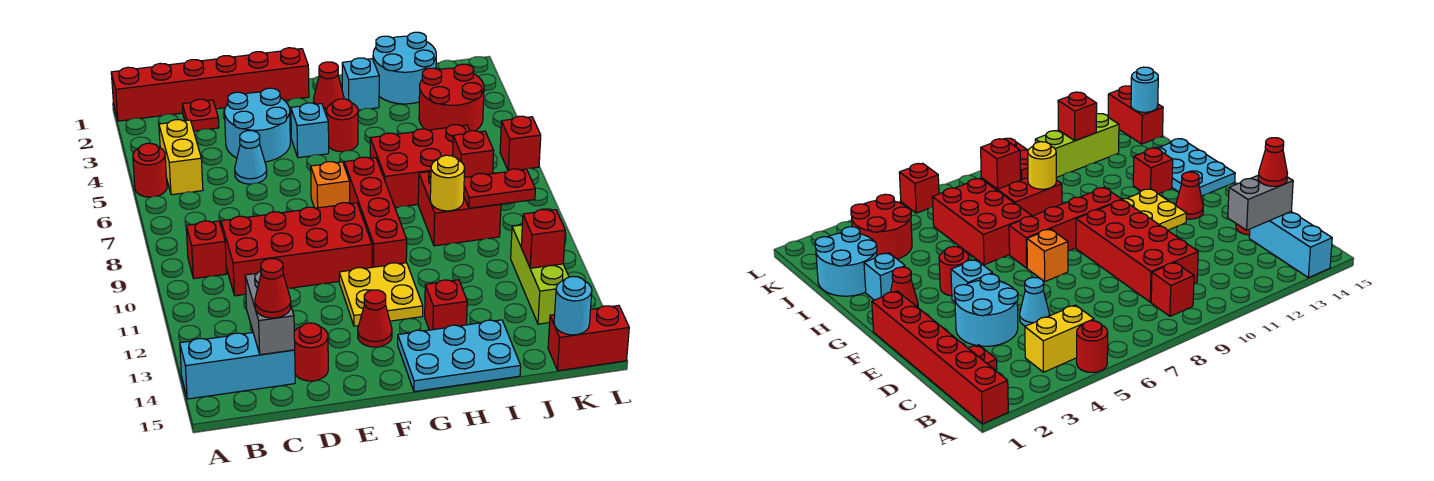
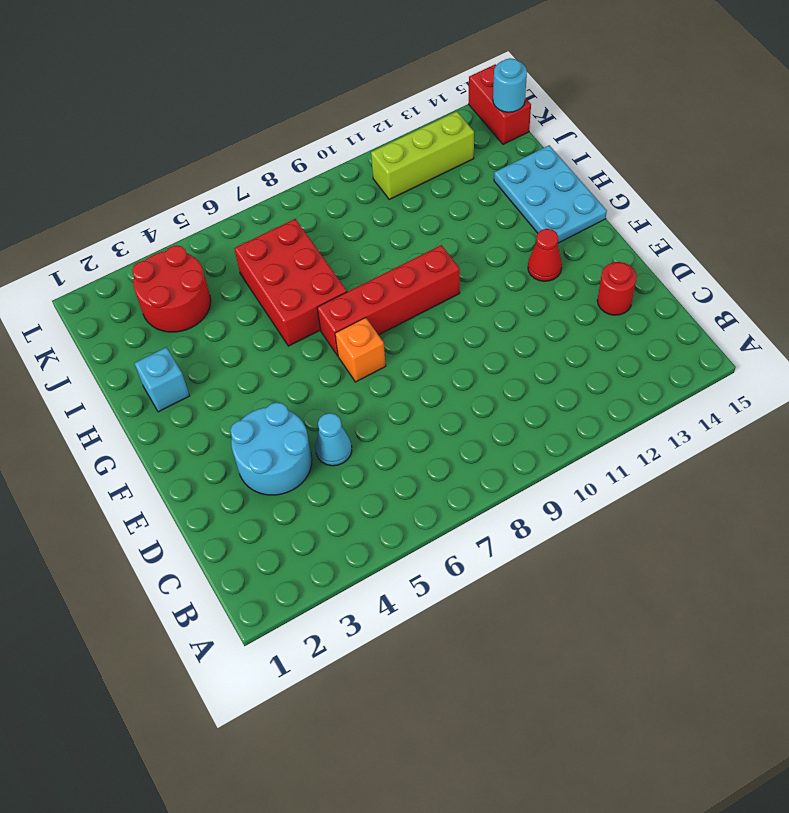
none -> red brick A1:F1 level 1
none -> red round brick A5 level 1
none -> cyan brick A14:C14 level 1
none -> yellow brick B4:B5 level 1

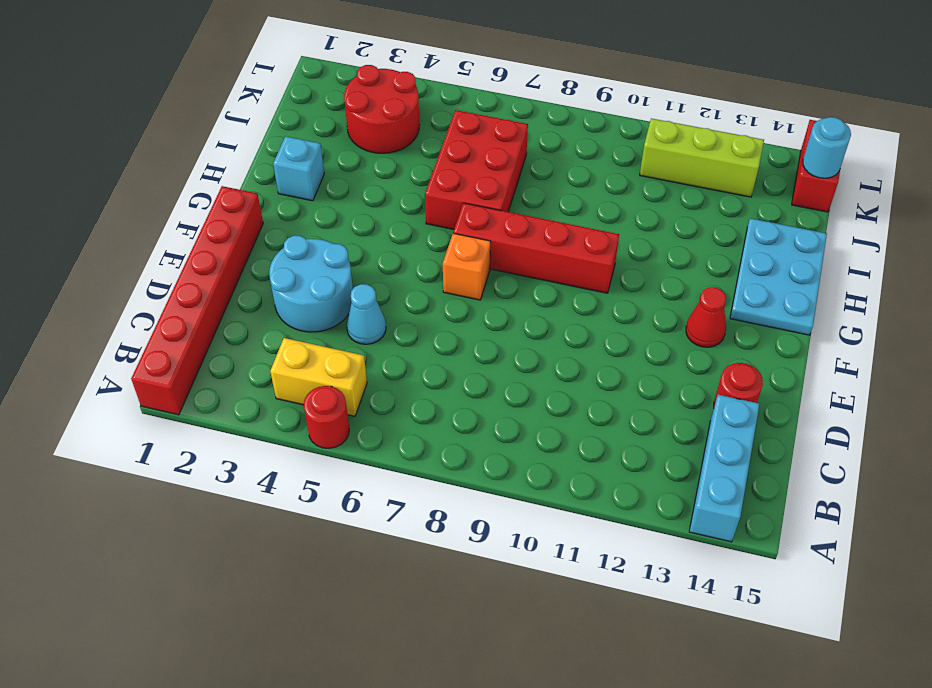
none -> red brick B9 level 1
none -> red plate C2 level 1
none -> red brick C9:F10 level 1
none -> cyan brick F4 level 1

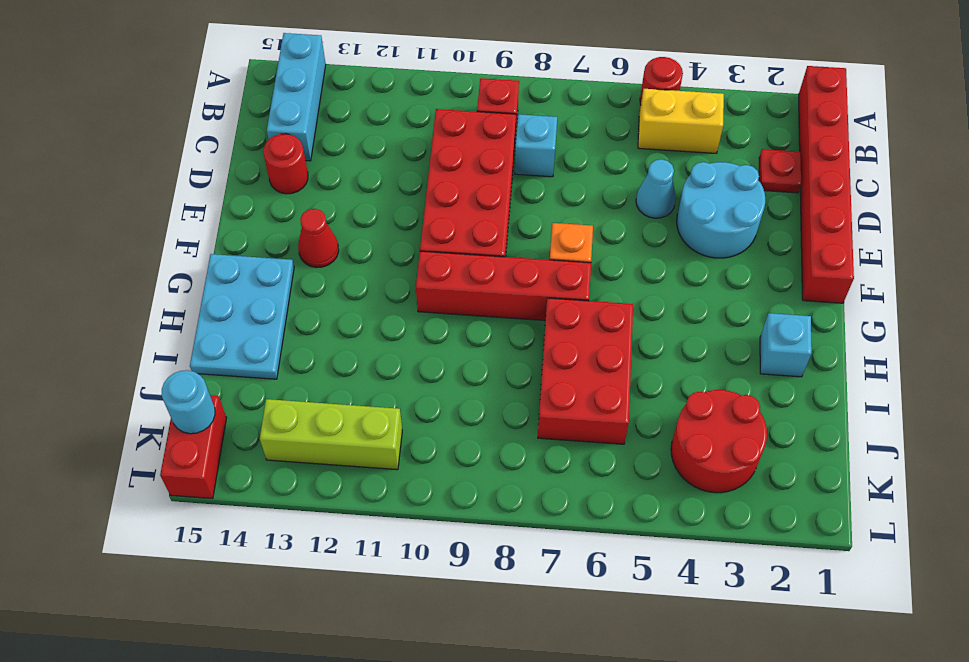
cyan brick C8 level 1 -> cyan brick F4 level 1
none -> yellow plate F11:G12 level 1
none -> red cone G2 level 1
none -> red round brick G4 level 1
none -> red brick H13 level 1

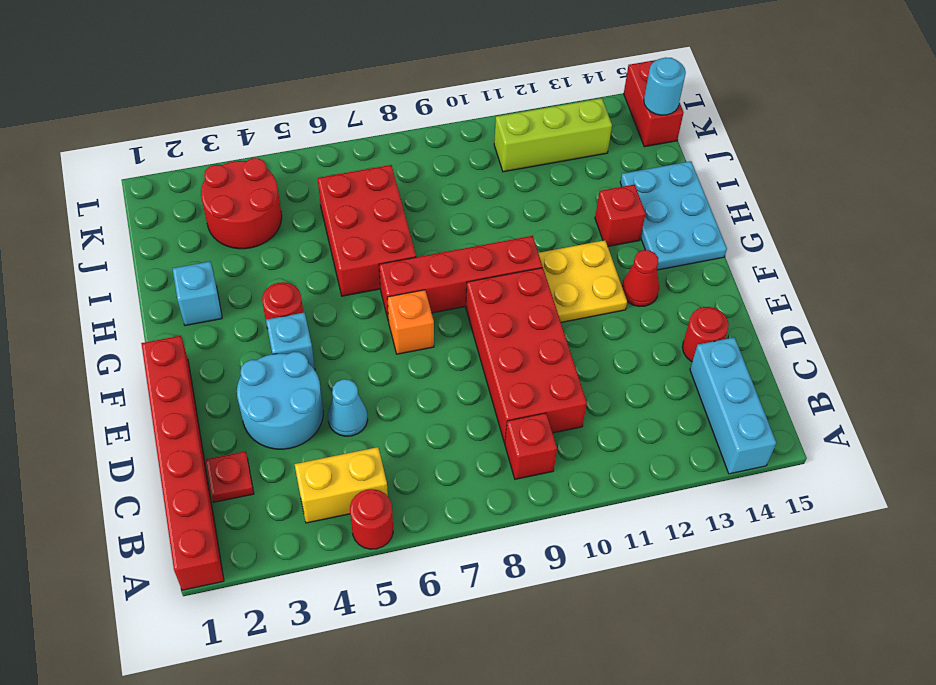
none -> red cone G2 level 1
none -> cyan round brick I1:J2 level 1
none -> red brick I8:J9 level 1
none -> red brick L6 level 1

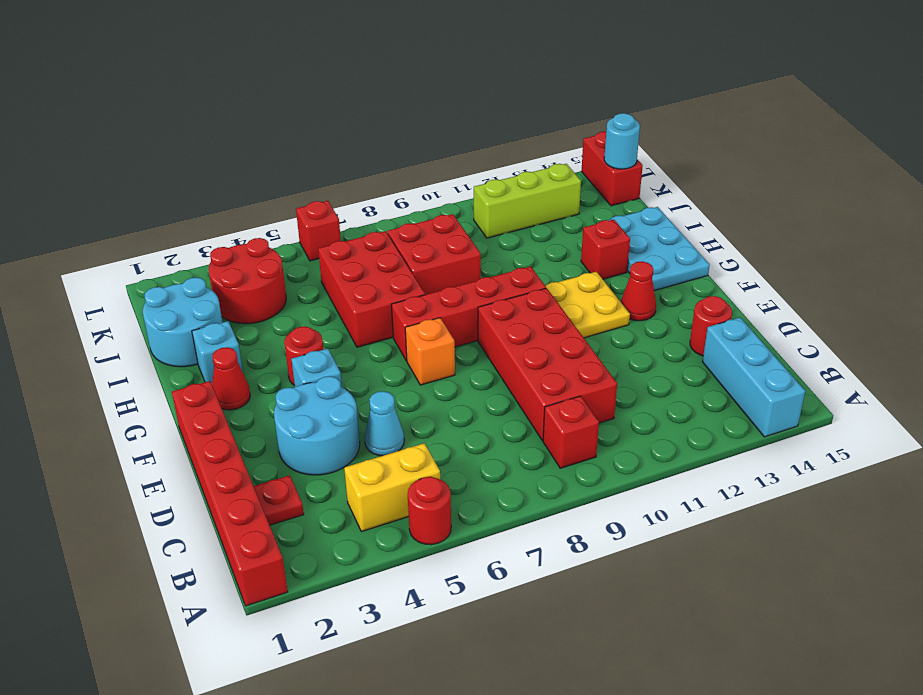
none -> grey brick C13:C14 level 2
none -> yellow round brick I9 level 2
none -> red brick J8 level 2
none -> red plate J9:K9 level 2

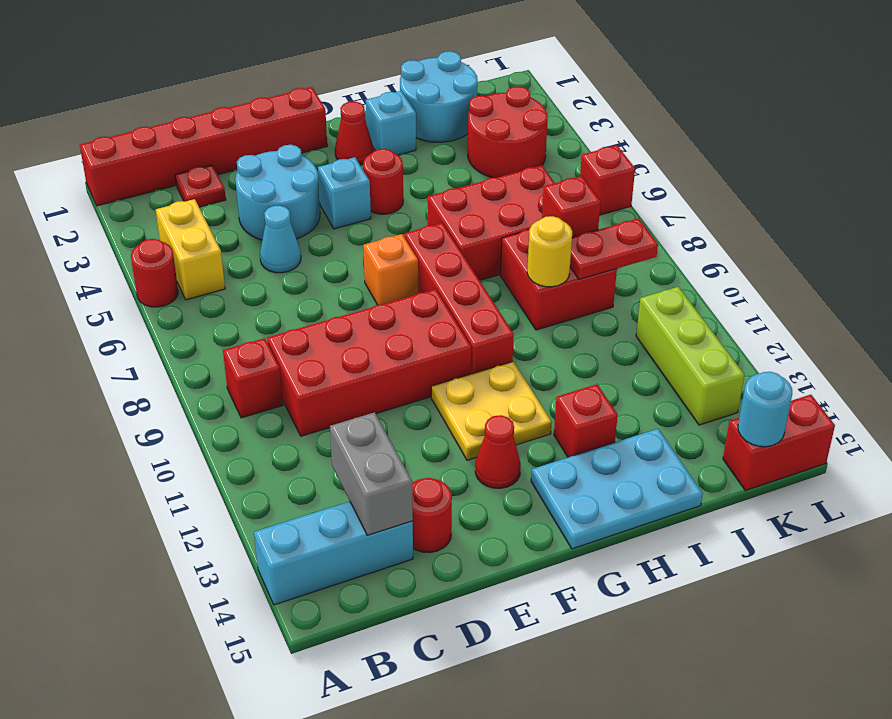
none -> red brick K12 level 2
none -> red cone C14 level 3

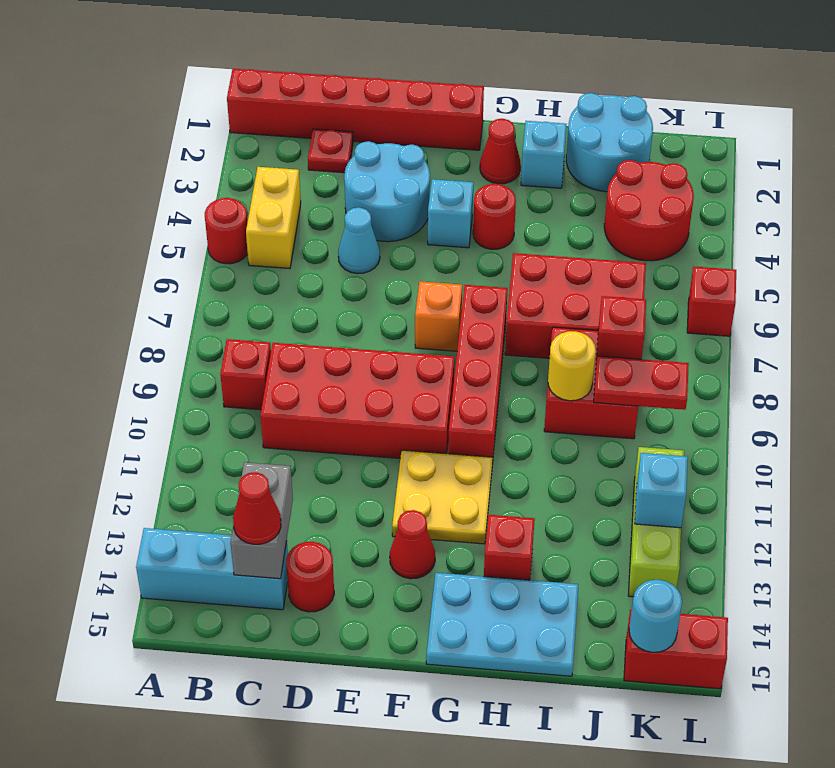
cyan brick K12 level 2 -> red brick K12 level 2

